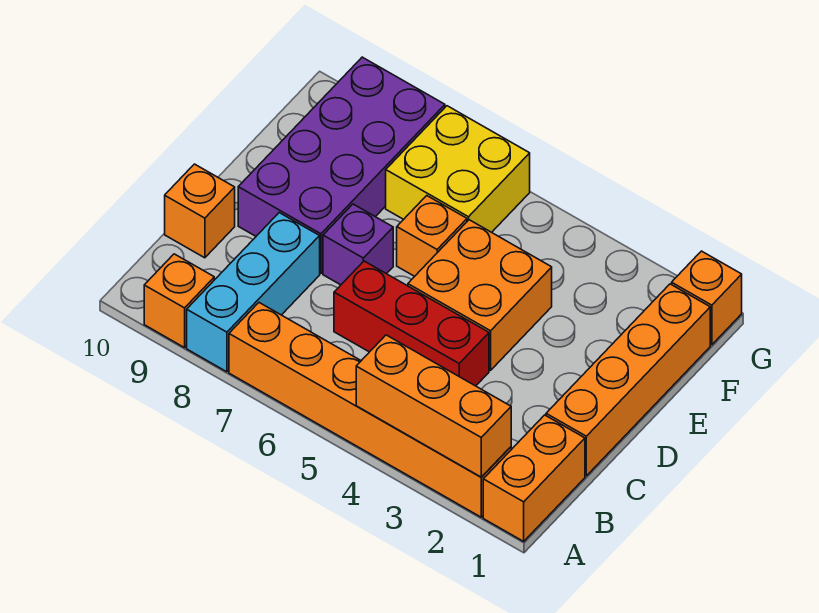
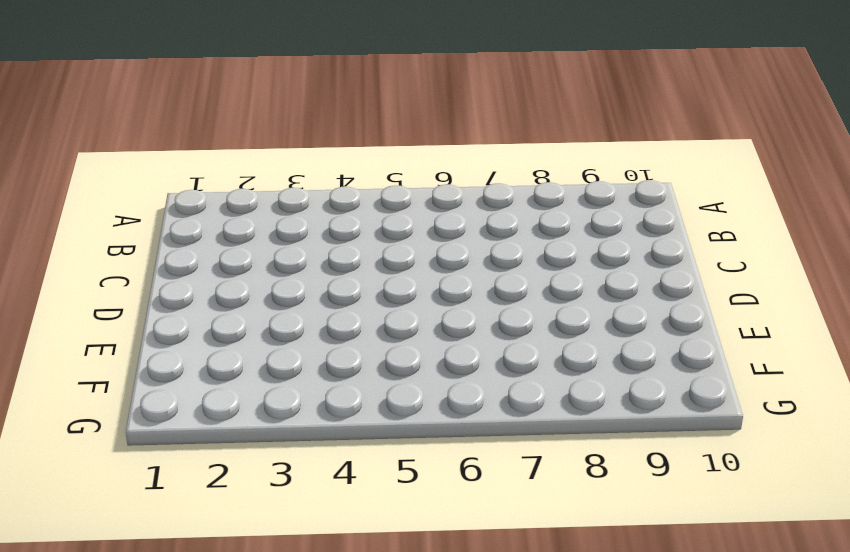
none -> orange brick A1:B1 level 1
none -> orange brick A2:A7 level 1
none -> cyan brick A8:C8 level 1

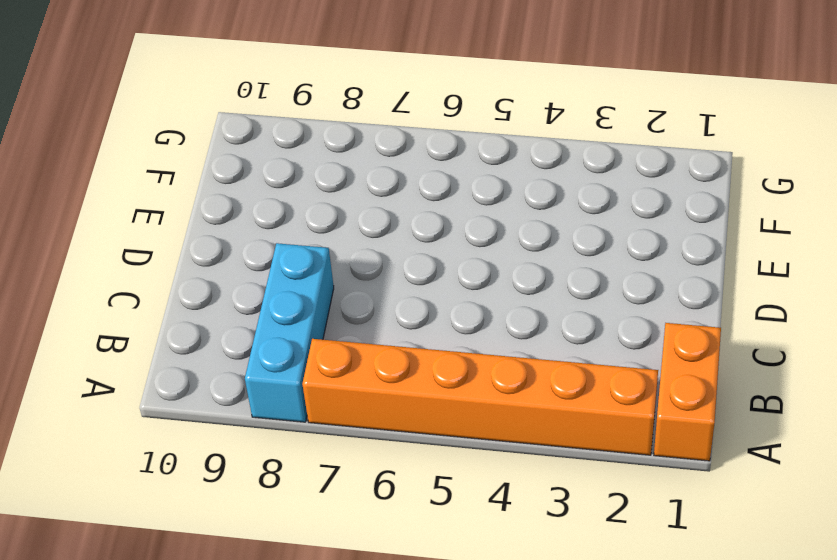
none -> orange brick A9 level 1
none -> orange brick C1:F1 level 1
none -> red brick C4:C6 level 1

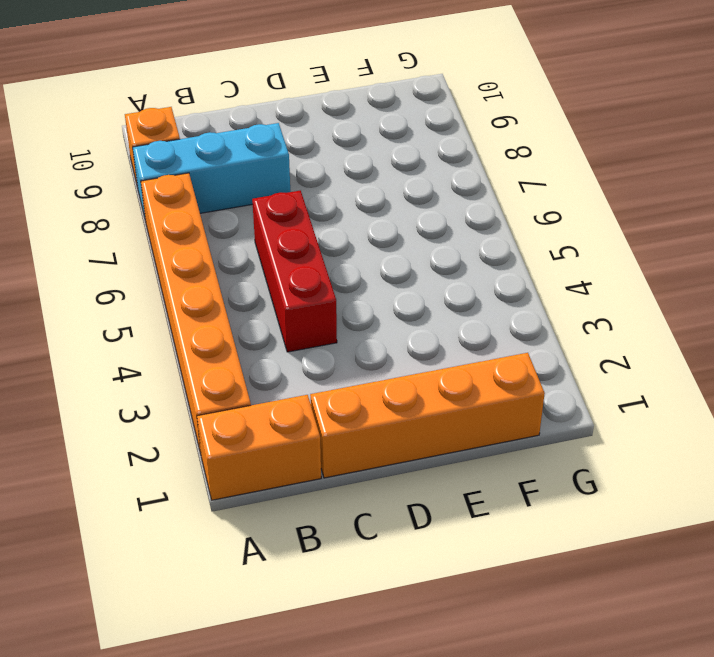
none -> orange brick C10 level 1
none -> orange brick D4:E5 level 1
none -> purple brick D7 level 1

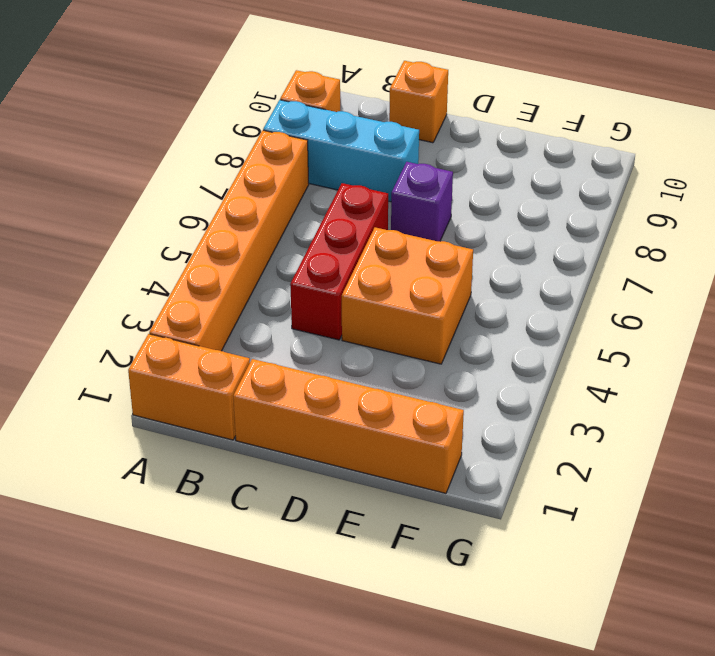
none -> purple brick D8:G9 level 1
none -> orange brick E6 level 1
none -> yellow brick F6:G7 level 1

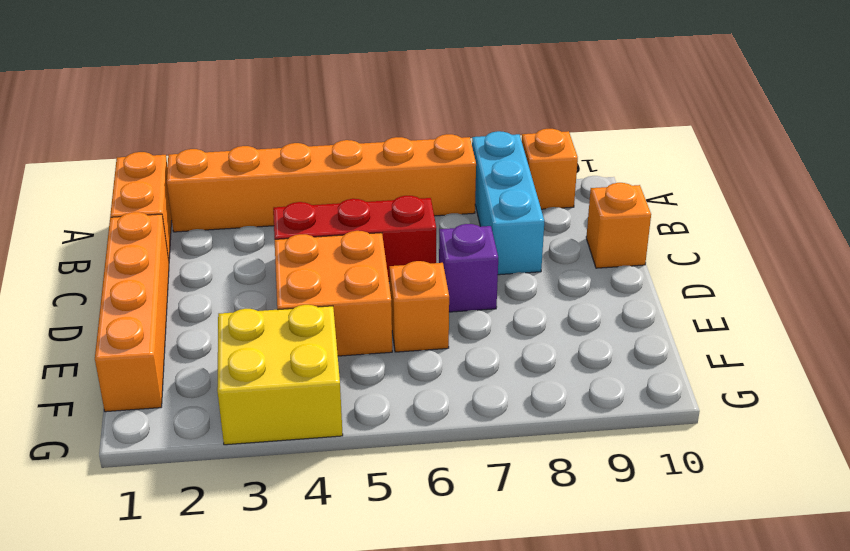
yellow brick F3:G4 level 1 -> yellow brick F6:G7 level 1
none -> purple brick D8:G9 level 1
none -> orange brick G1 level 1
none -> orange brick A2:A4 level 2

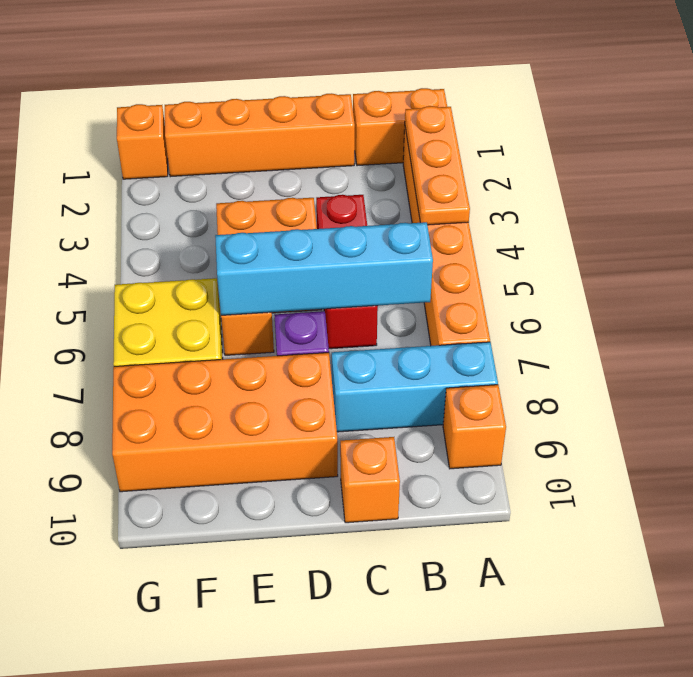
orange plate A2:A4 level 2 -> orange brick A2:A4 level 2
cyan brick B6:E6 level 2 -> none
orange brick D8:G9 level 1 -> purple brick D8:G9 level 1

